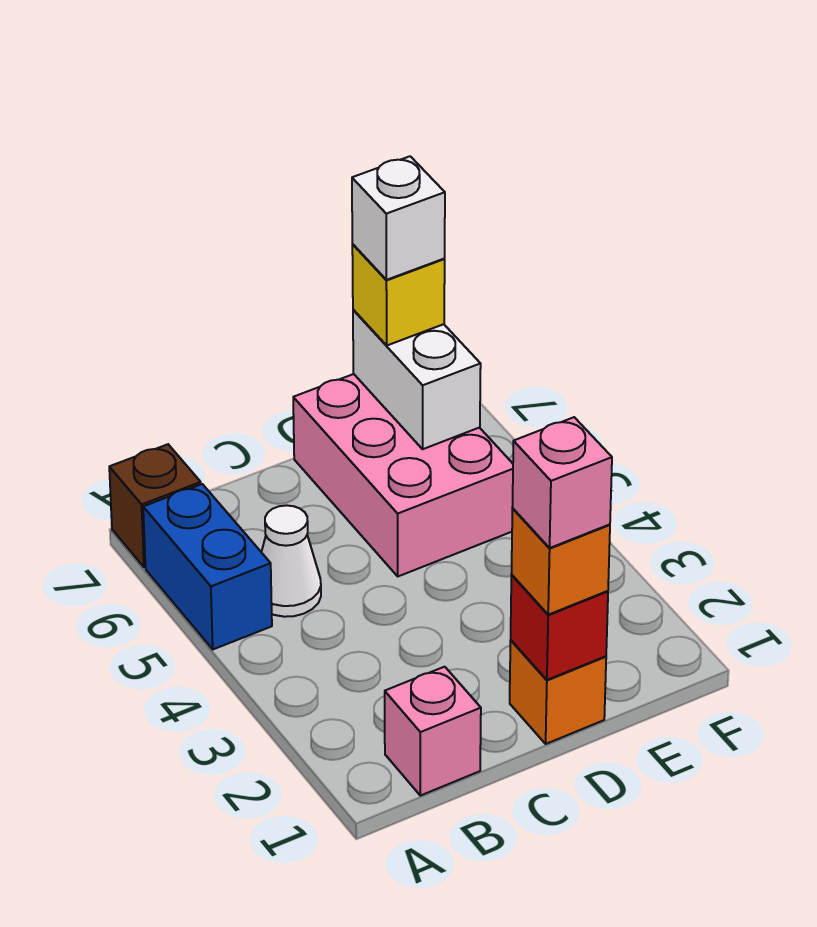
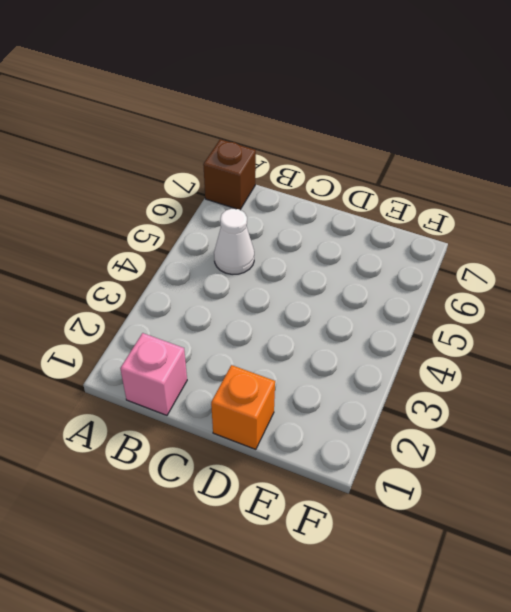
none -> blue brick A5:A6 level 1
none -> pink brick D5:E7 level 1
none -> red brick D1 level 2

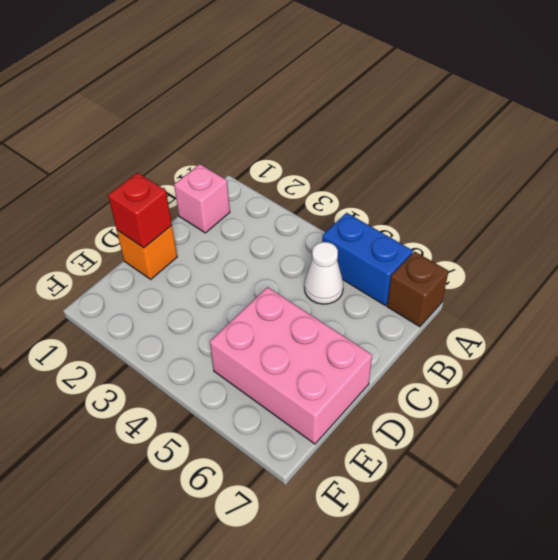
none -> white brick E6:E7 level 2
none -> orange brick D1 level 3
none -> yellow brick E7 level 3

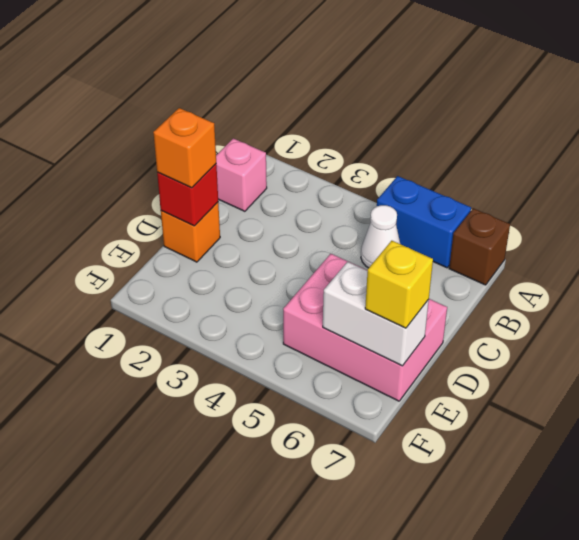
none -> pink brick D1 level 4
none -> white brick E7 level 4

